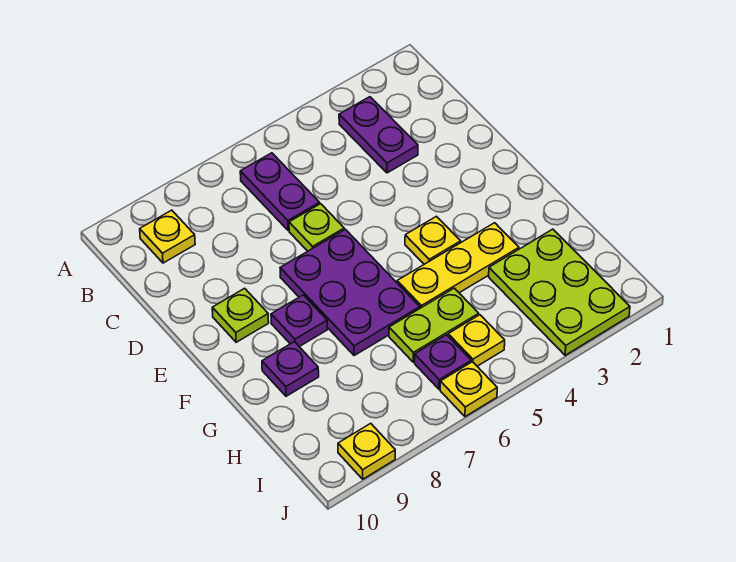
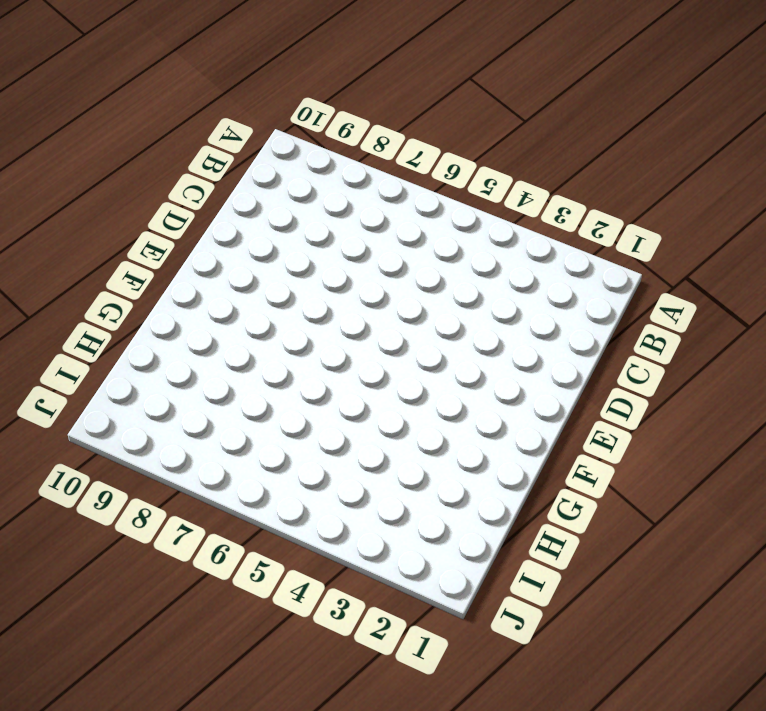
none -> purple plate B3:C3 level 1
none -> purple plate B6:C6 level 1
none -> yellow plate B9 level 1

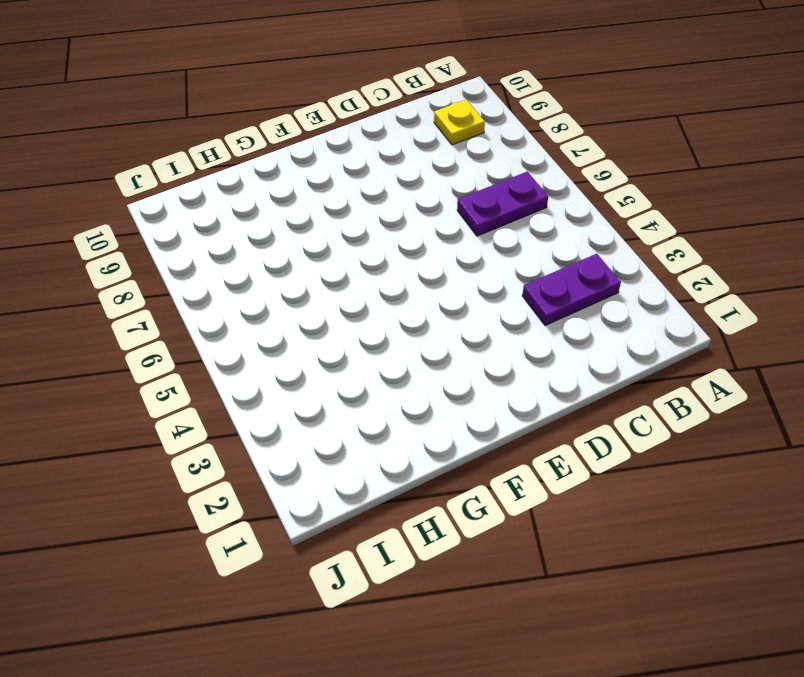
none -> lime plate D6 level 1
none -> purple plate E6:G7 level 1
none -> lime plate E9 level 1

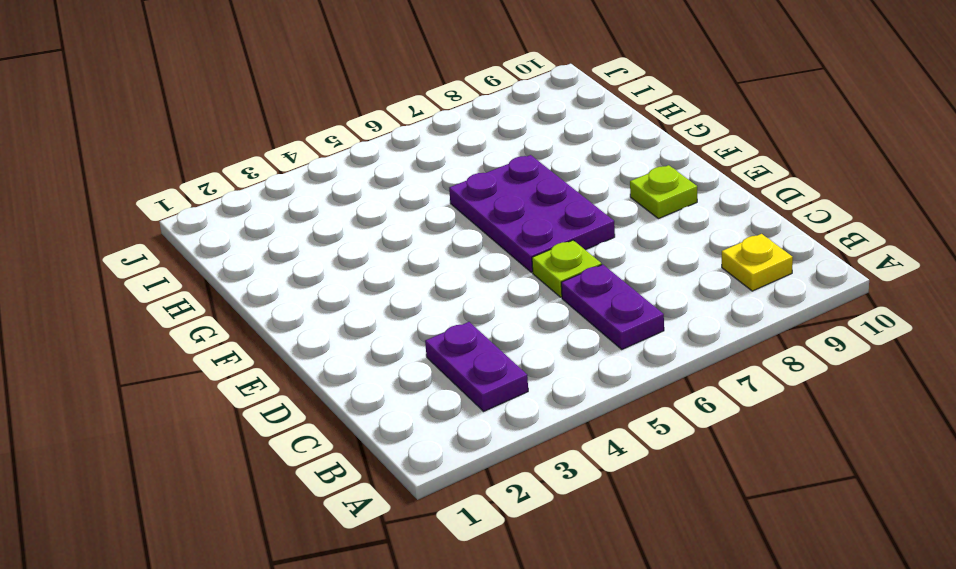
none -> yellow plate F4 level 1
none -> purple plate F8 level 1
none -> yellow plate G3:G5 level 1

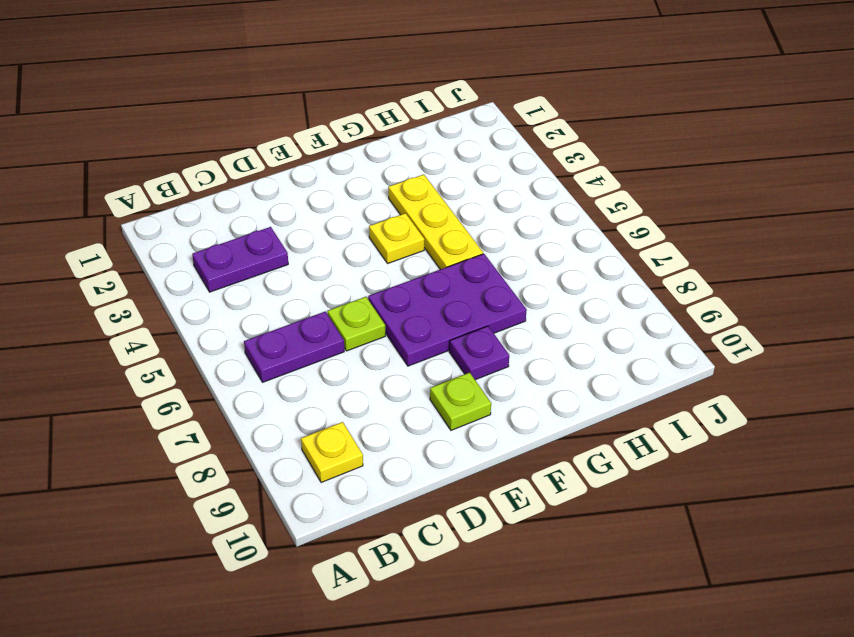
none -> purple plate G9 level 1
none -> lime plate H2:J3 level 1
none -> lime plate H5:H6 level 1

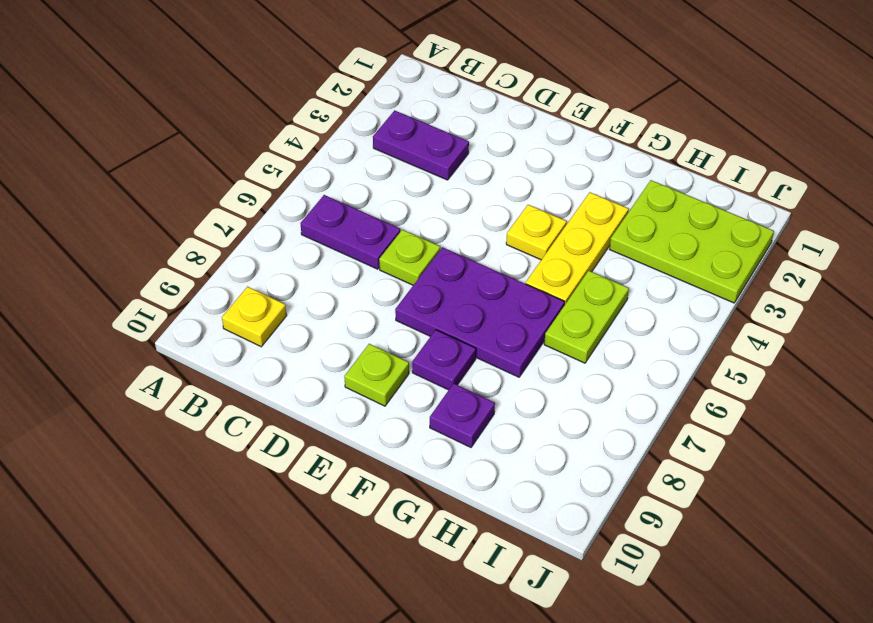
none -> yellow plate I5 level 1
none -> purple plate I6 level 1
none -> yellow plate J6 level 1

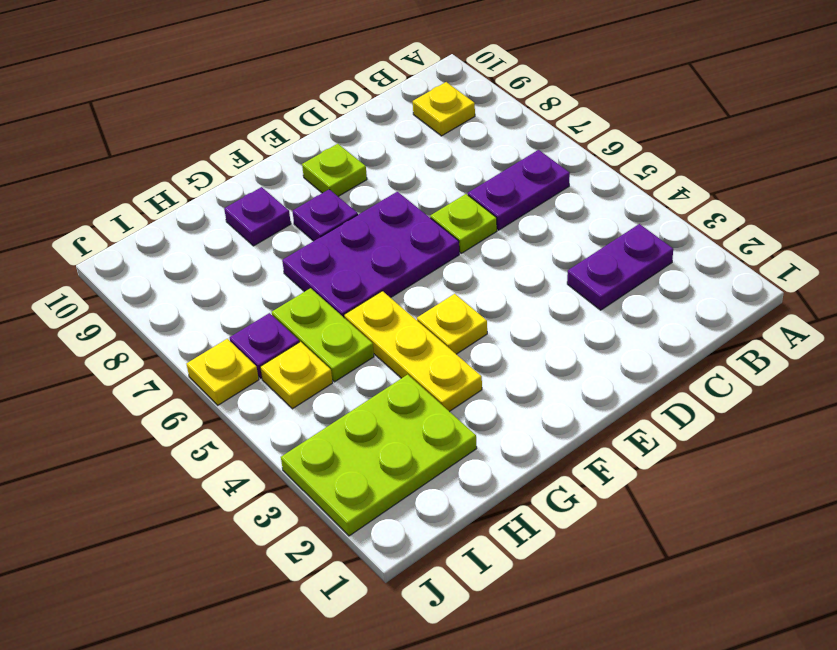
none -> yellow plate J9 level 1

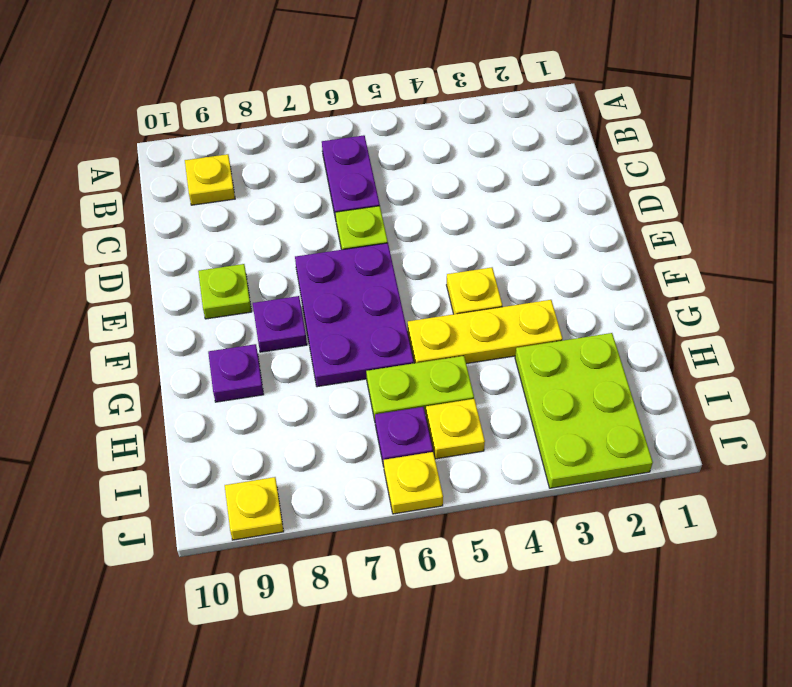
none -> purple plate B3:C3 level 1

